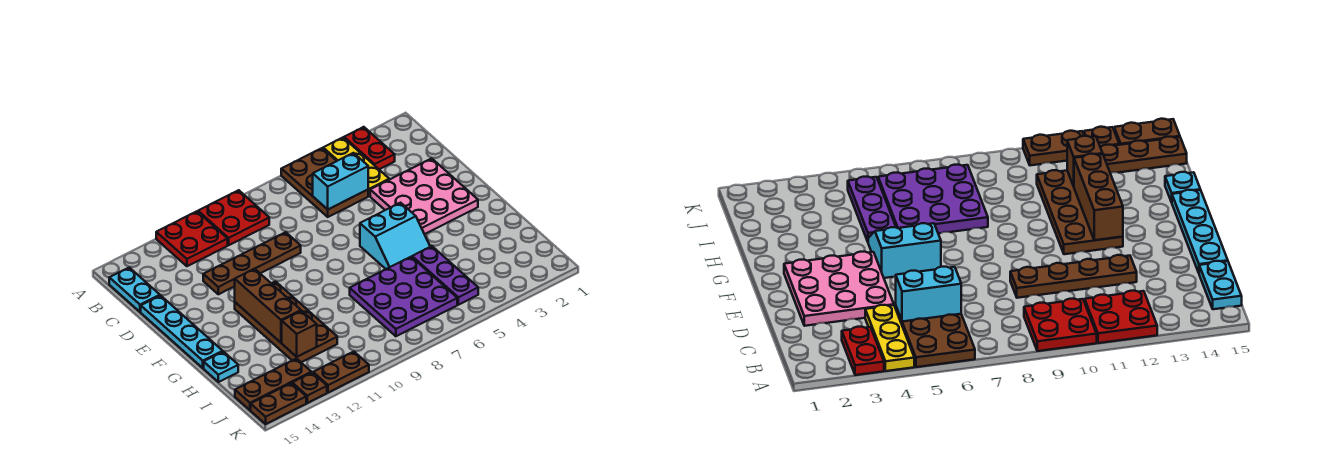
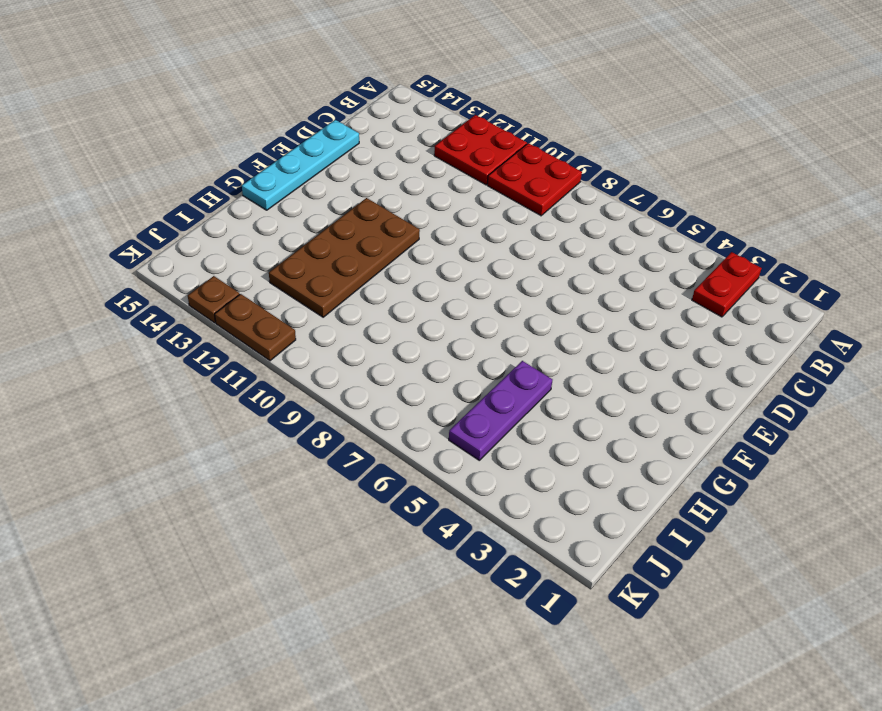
none -> yellow plate A4:C4 level 1
none -> brown plate A5:C6 level 1
none -> cyan plate B15:C15 level 1

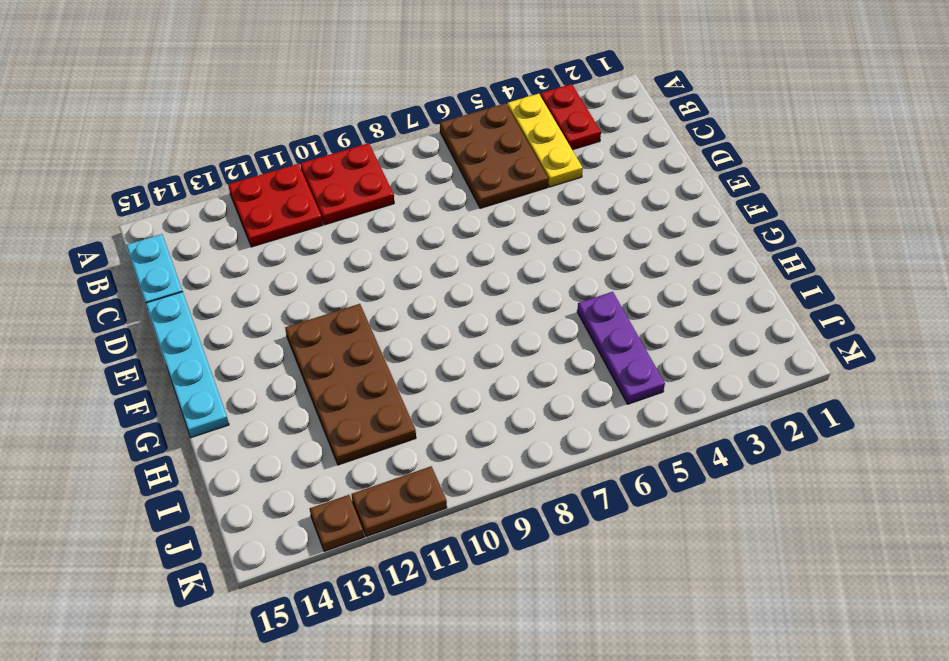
none -> pink plate D2:F4 level 1
none -> brown plate D9:D12 level 1
none -> cyan slope F5:G6 level 1 top F

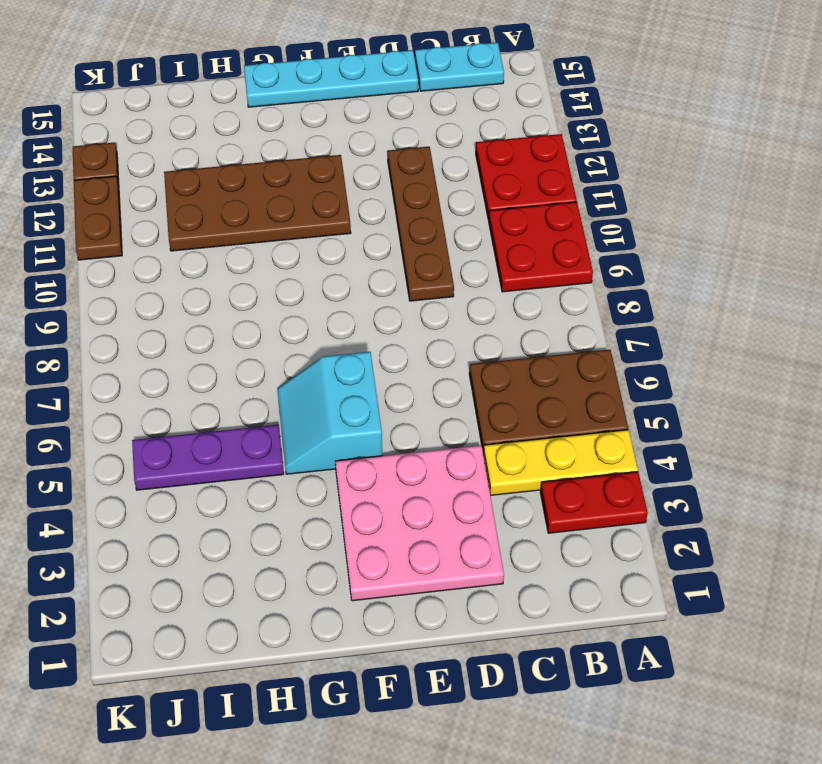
none -> purple plate H6:J8 level 1
none -> cyan plate H15 level 1
none -> brown plate J13:J15 level 1

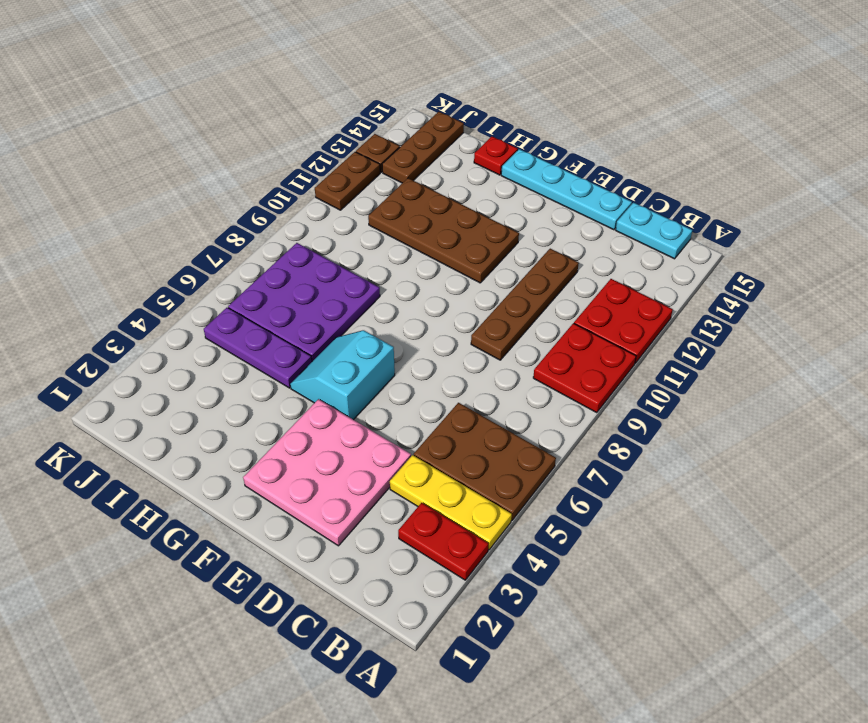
red plate H15 level 1 -> cyan plate H15 level 1
none -> brown plate K14:K15 level 1
none -> cyan brick C5:C6 level 2
none -> brown brick F12:H12 level 2

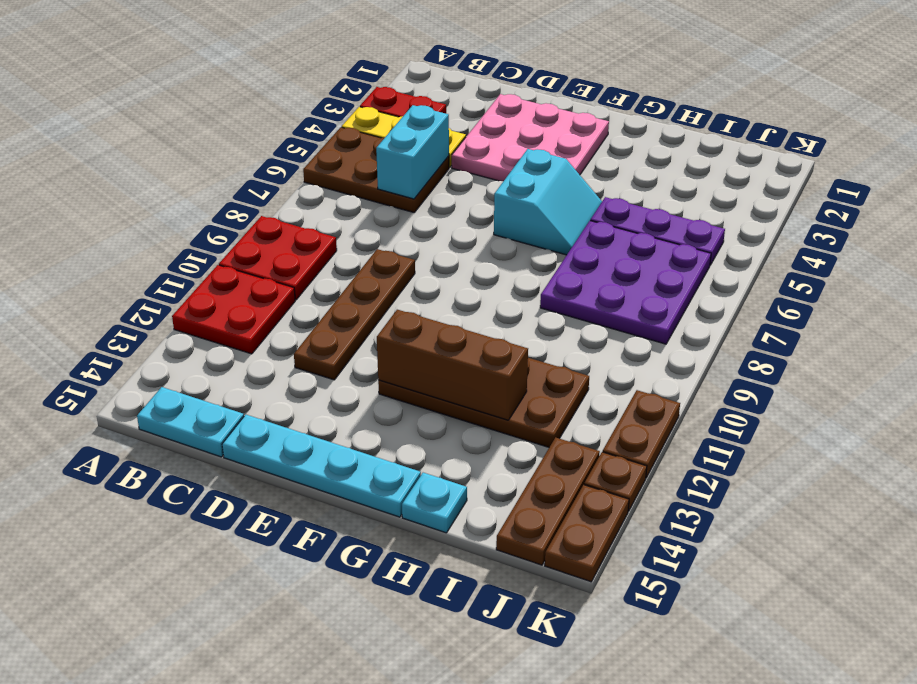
none -> brown brick I12 level 2

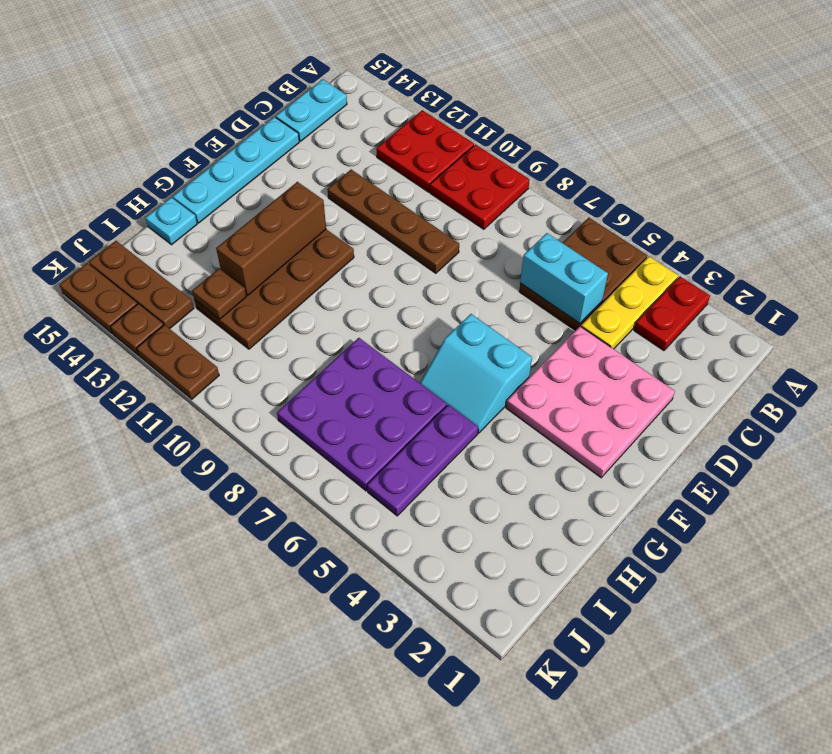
brown plate I12 level 2 -> brown brick I12 level 2

